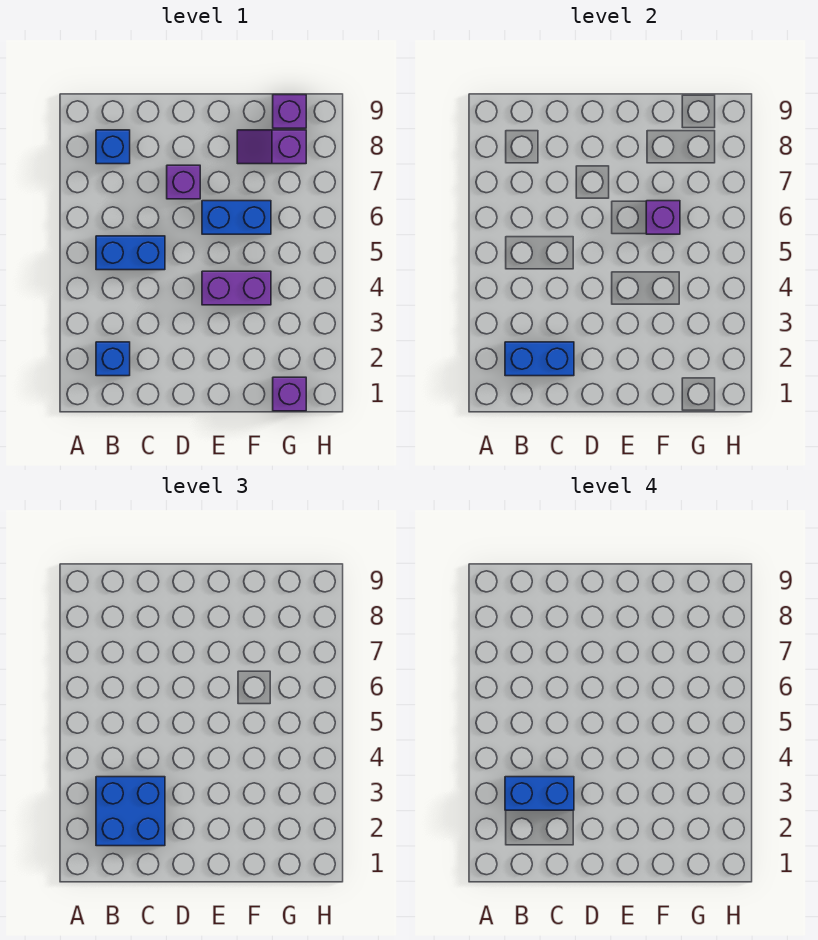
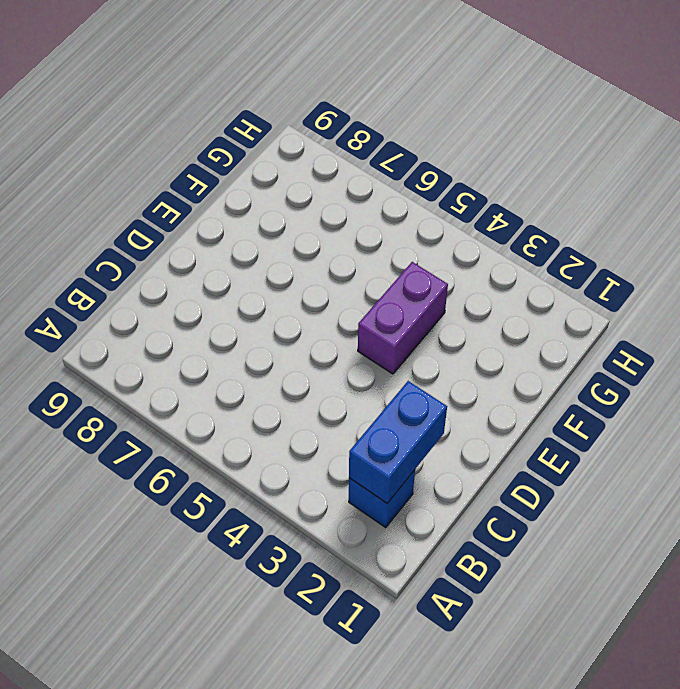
none -> blue brick B5:C5 level 1
none -> blue brick B8 level 1
none -> purple brick D7 level 1

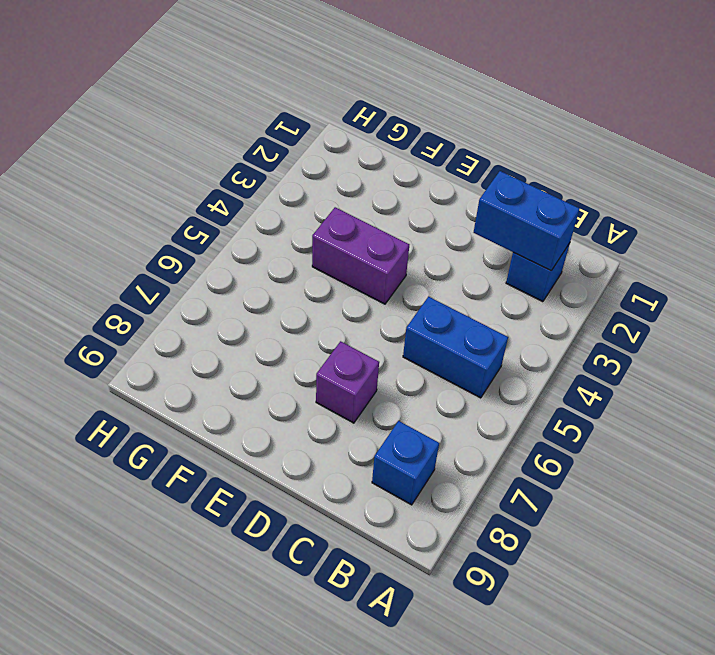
none -> blue brick E6:F6 level 1
none -> purple slope F8:G8 level 1 top G
none -> purple brick G1 level 1

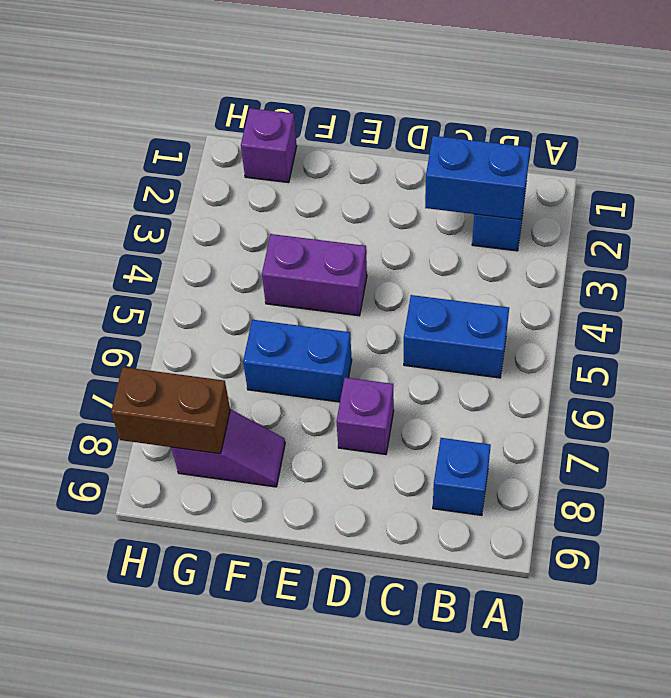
brown brick G8:H8 level 2 -> none
none -> purple brick G9 level 1
none -> purple brick F6 level 2
none -> blue brick B2:C3 level 3

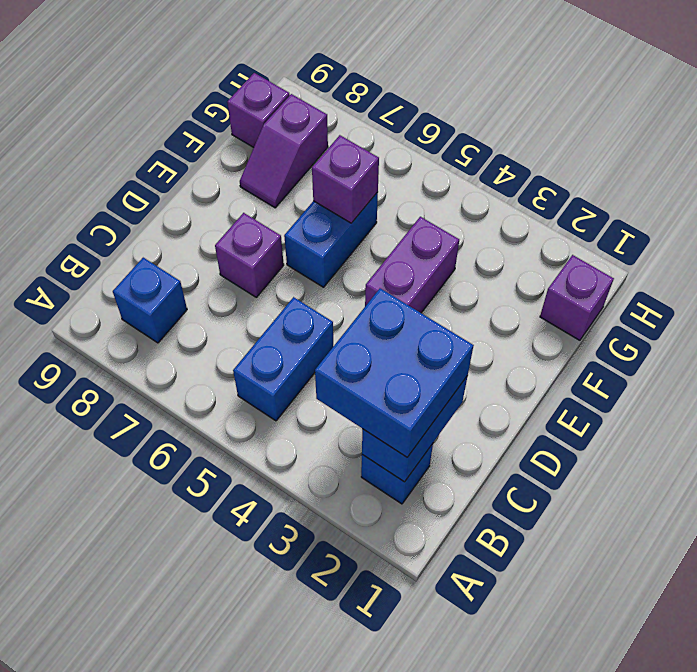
none -> blue brick B3:C3 level 4

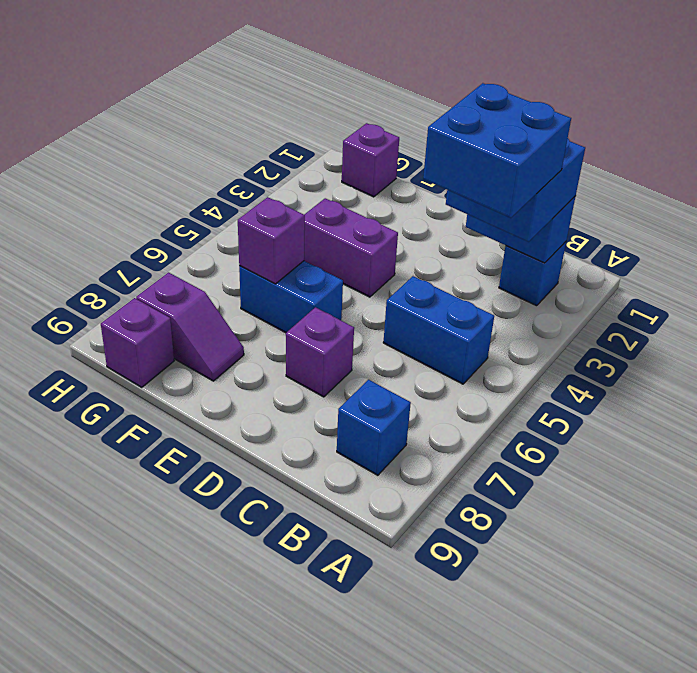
blue brick B3:C4 level 4 -> blue brick B3:C3 level 4

